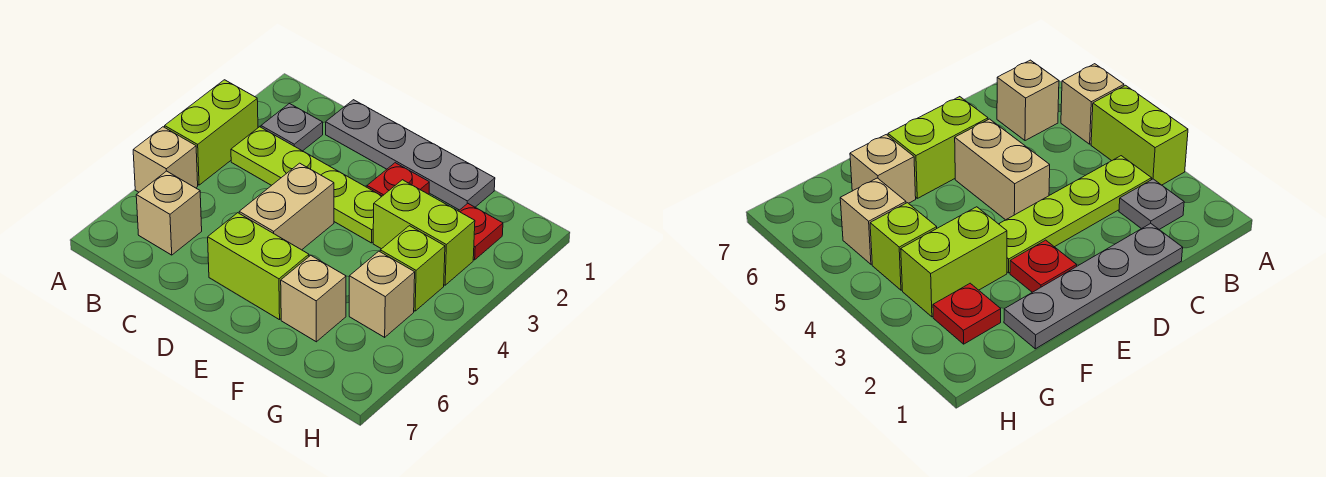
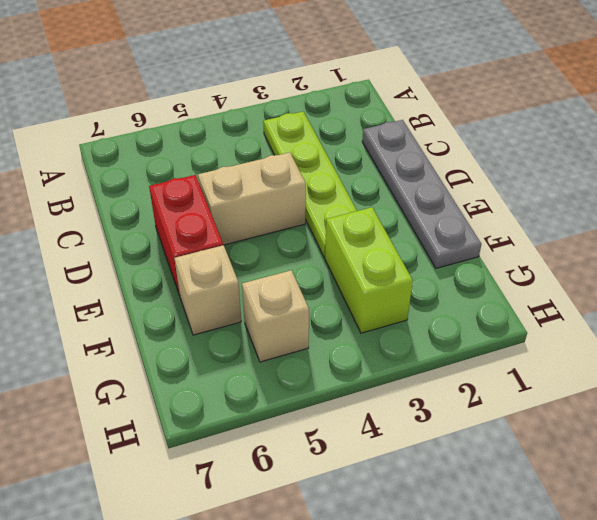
red brick D6:E6 level 1 -> lime brick D6:E6 level 1
none -> lime brick A3:A4 level 1
none -> tan brick A5 level 1
none -> grey plate B2 level 1

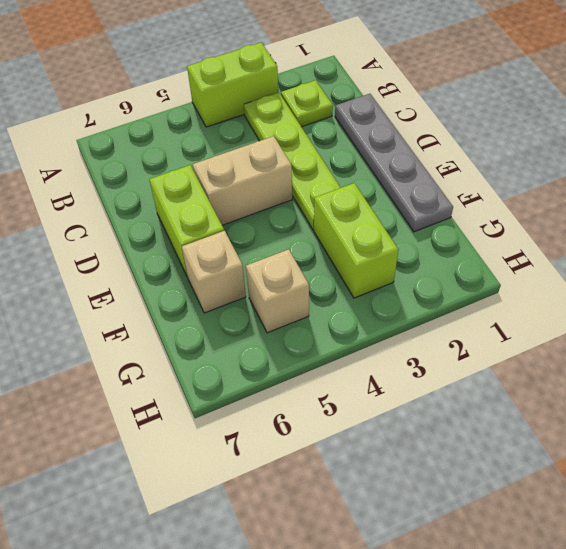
lime plate B2 level 1 -> grey plate B2 level 1
none -> tan brick A5 level 1
none -> tan brick B6 level 1
none -> red plate E2 level 1

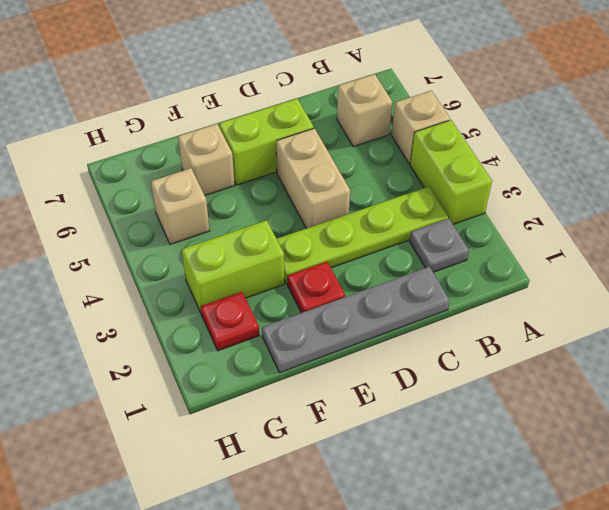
none -> lime brick G4 level 1

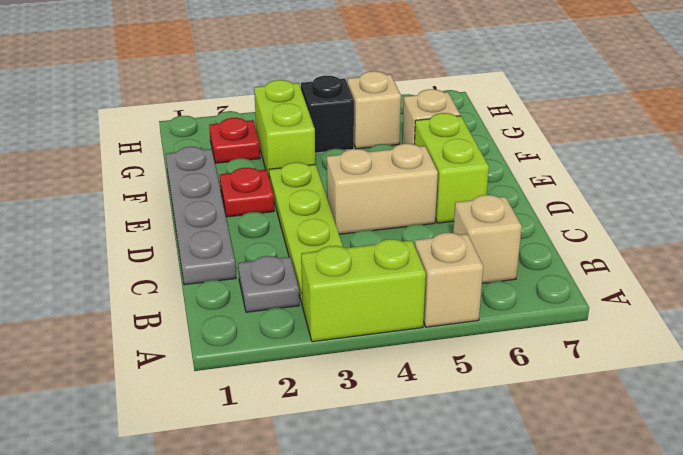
black brick G4 level 1 -> lime brick G4 level 1

